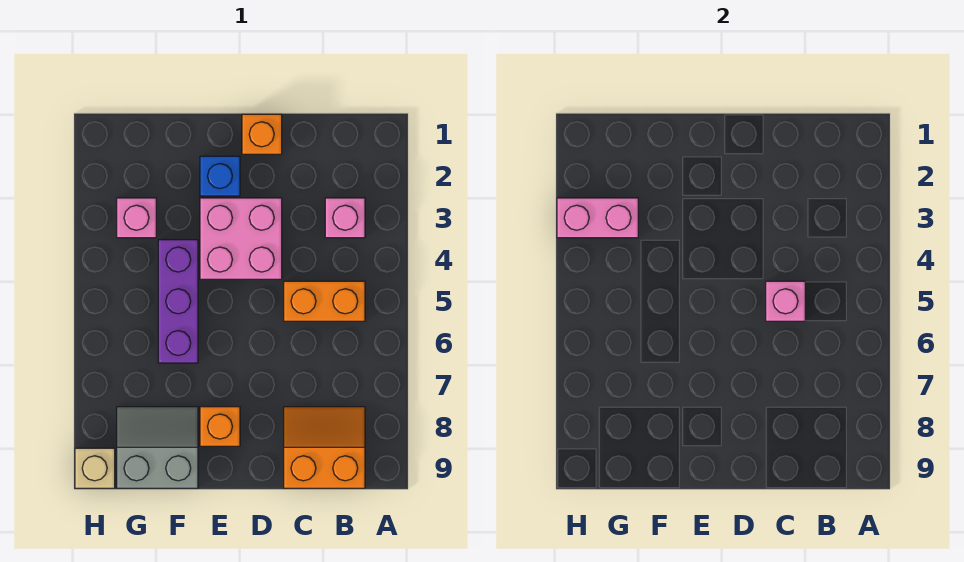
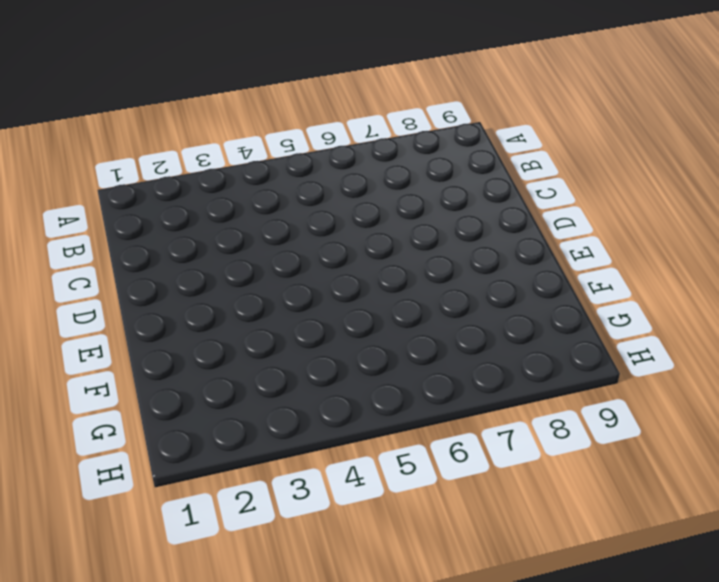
none -> pink brick B3 level 1
none -> orange brick B5:C5 level 1
none -> orange slope B8:C9 level 1 top 9

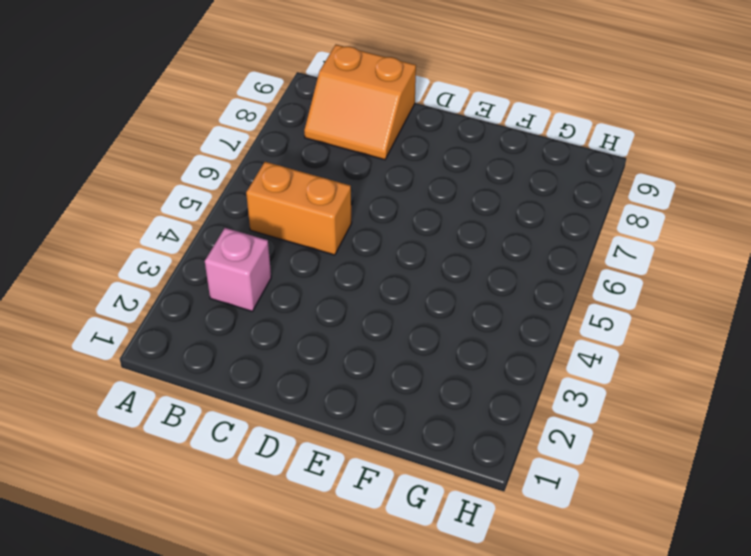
none -> orange brick D1 level 1
none -> pink brick D3:E4 level 1
none -> blue brick E2 level 1

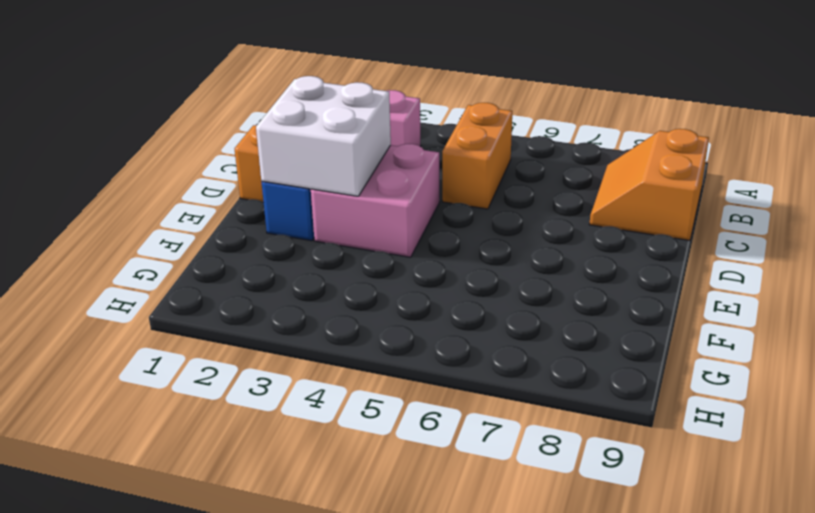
white brick D2:E3 level 2 -> none
none -> orange brick E8 level 1
none -> purple brick F4:F6 level 1
none -> grey slope F8:G9 level 1 top 9

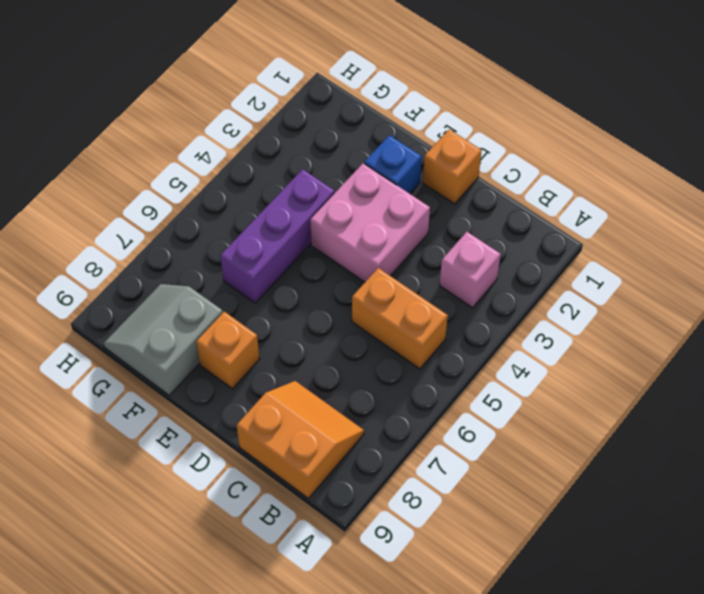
grey slope F8:G9 level 1 top F -> grey slope F8:G9 level 1 top 9
none -> pink brick G3 level 1
none -> tan brick H9 level 1
none -> pink brick C5 level 2

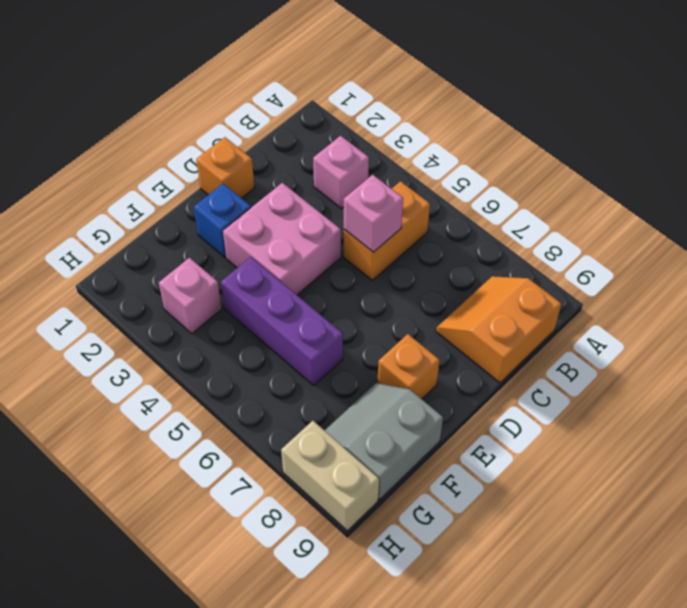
tan brick H8:H9 level 1 -> tan brick H9 level 1
none -> pink brick G3:H3 level 2

